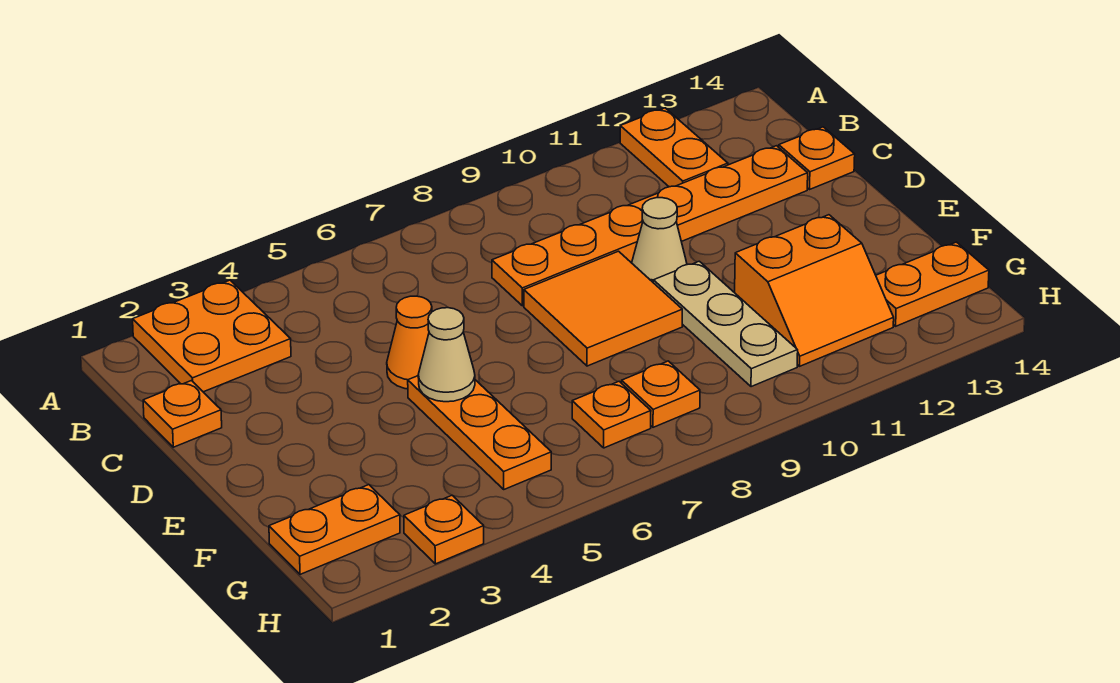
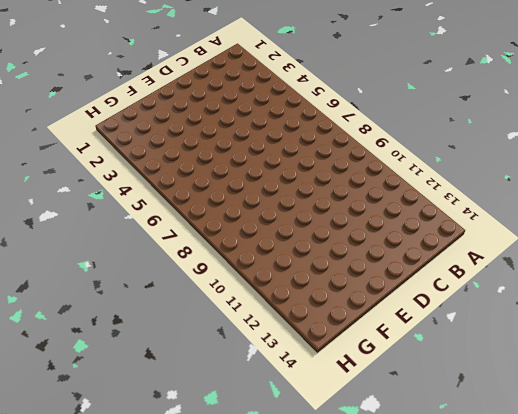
none -> orange plate A2:B3 level 1
none -> orange plate A12:B12 level 1
none -> orange plate C1 level 1

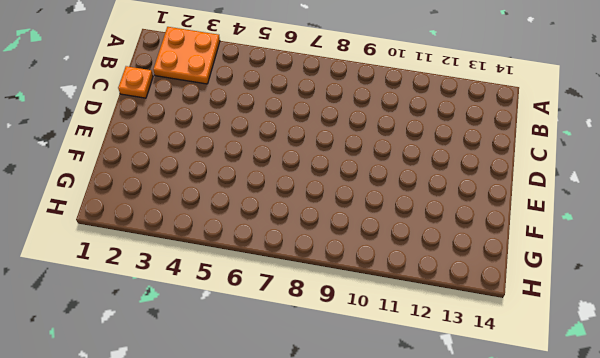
none -> orange plate A12:B12 level 1
none -> orange plate C8:C13 level 1
none -> orange plate C14 level 1

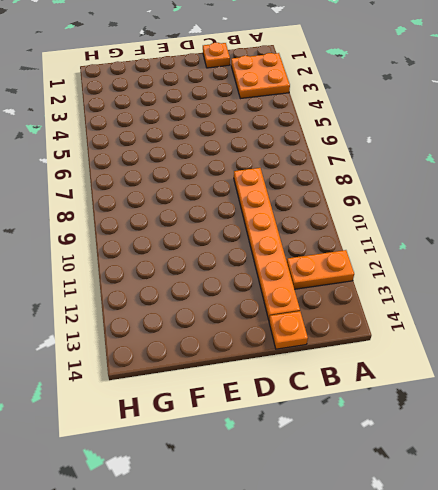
none -> orange cone D5 level 1
none -> orange tile D8:E9 level 1
none -> tan cone D10 level 1

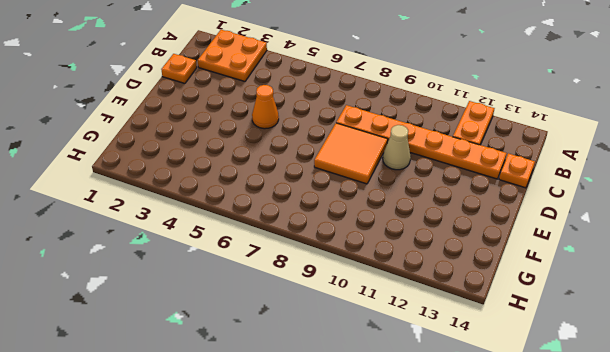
none -> orange plate E5:G5 level 1
none -> tan plate E10:G10 level 1
none -> orange slope F11:G12 level 1 top F

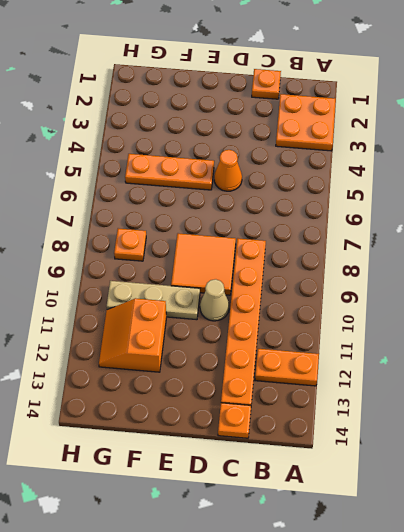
none -> orange plate G1:G2 level 1
none -> orange plate G7 level 1
none -> orange plate G13:G14 level 1

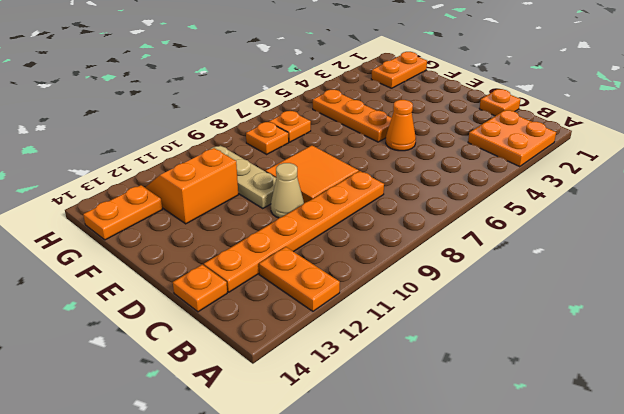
none -> orange plate H3 level 1
none -> tan cone E5 level 2

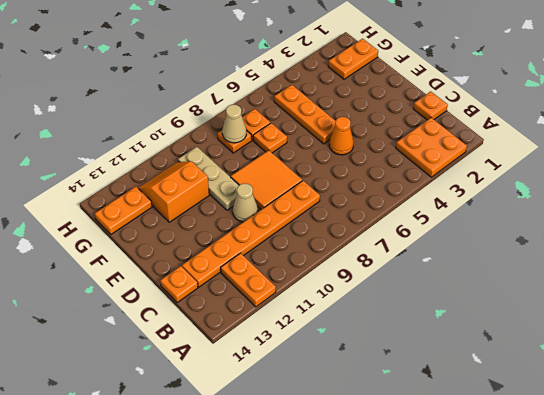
orange plate F7 level 1 -> orange plate H3 level 1
tan cone G8 level 2 -> tan cone E5 level 2

